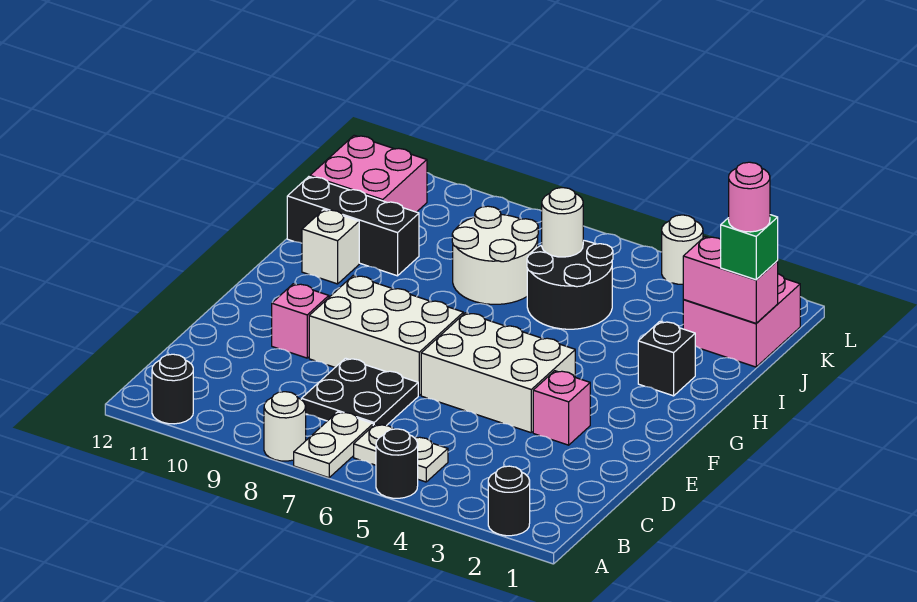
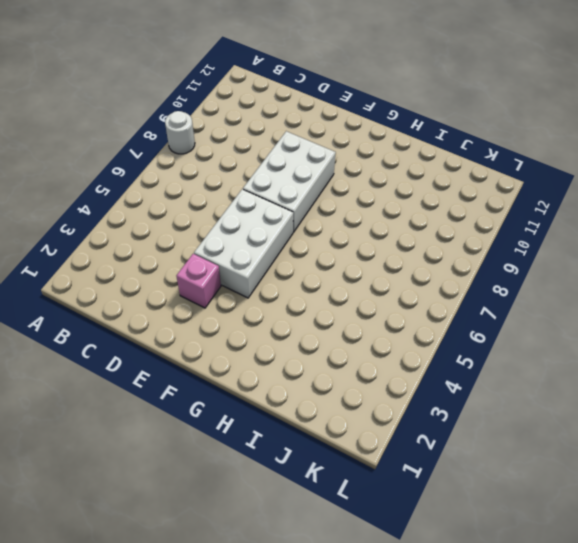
none -> black round brick A2 level 1
none -> black round brick A5 level 1
none -> white plate A7:B7 level 1

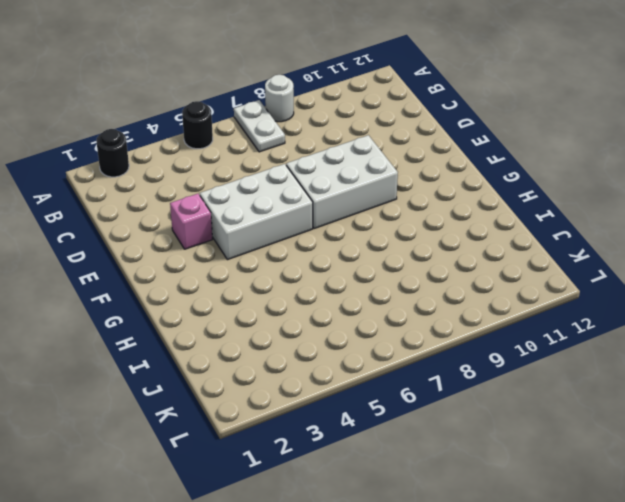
none -> black round brick A11 level 1
none -> white plate B5:B6 level 1
none -> black plate C7:D8 level 1

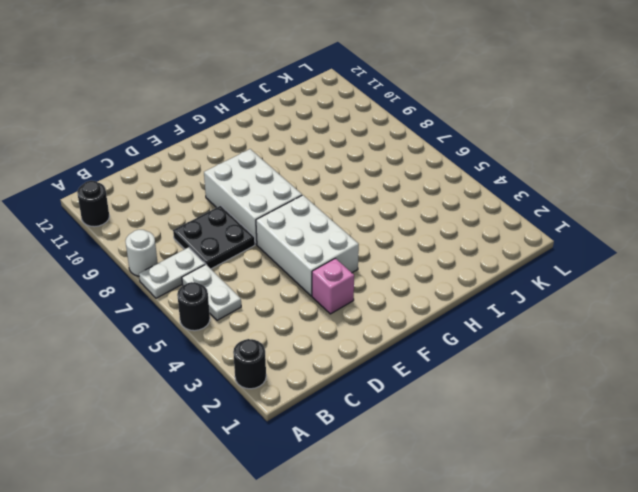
none -> pink brick E10 level 1
none -> black brick H2 level 1
none -> white brick H11 level 1

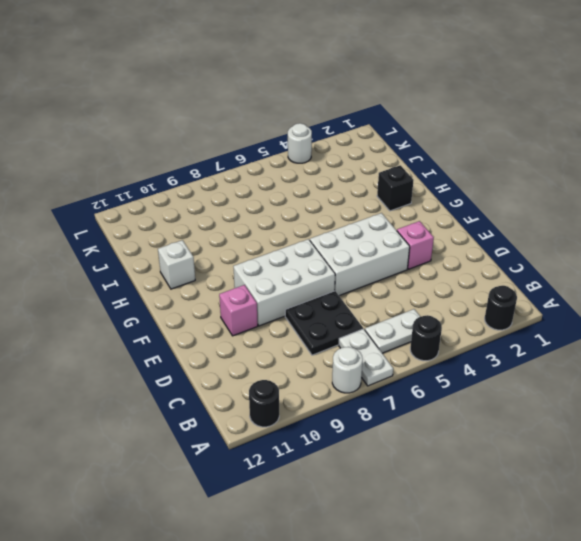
none -> black round brick I5:J6 level 1
none -> white round brick I7:J8 level 1
none -> black brick I10:I12 level 1

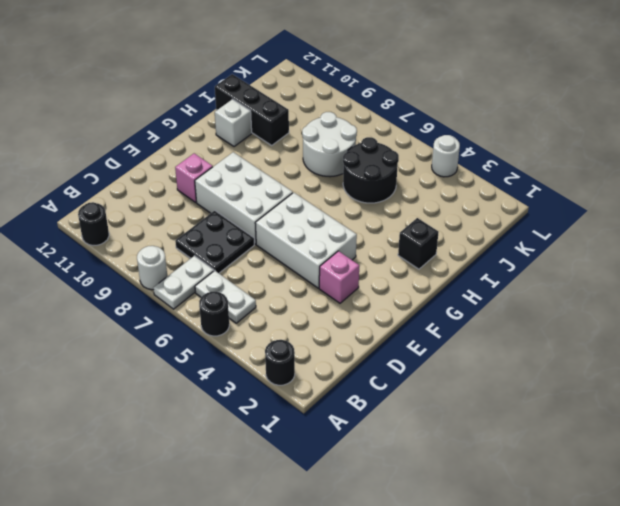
none -> pink brick J1:K2 level 1
none -> pink brick J11:K12 level 1
none -> pink brick J1:J2 level 2

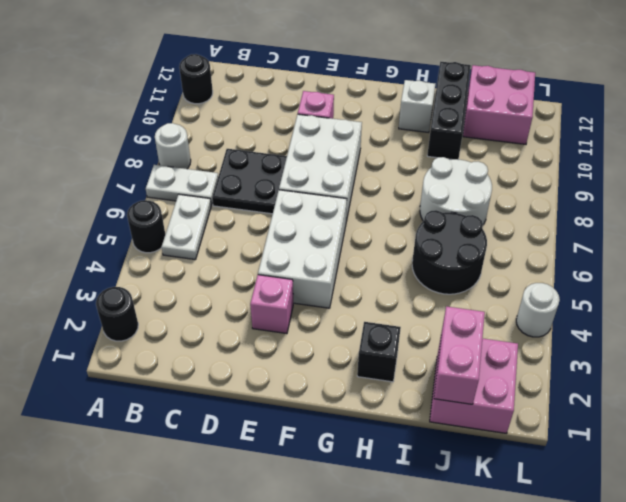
none -> white round brick J6 level 2
none -> green brick J1 level 3
none -> pink round brick J1 level 4

